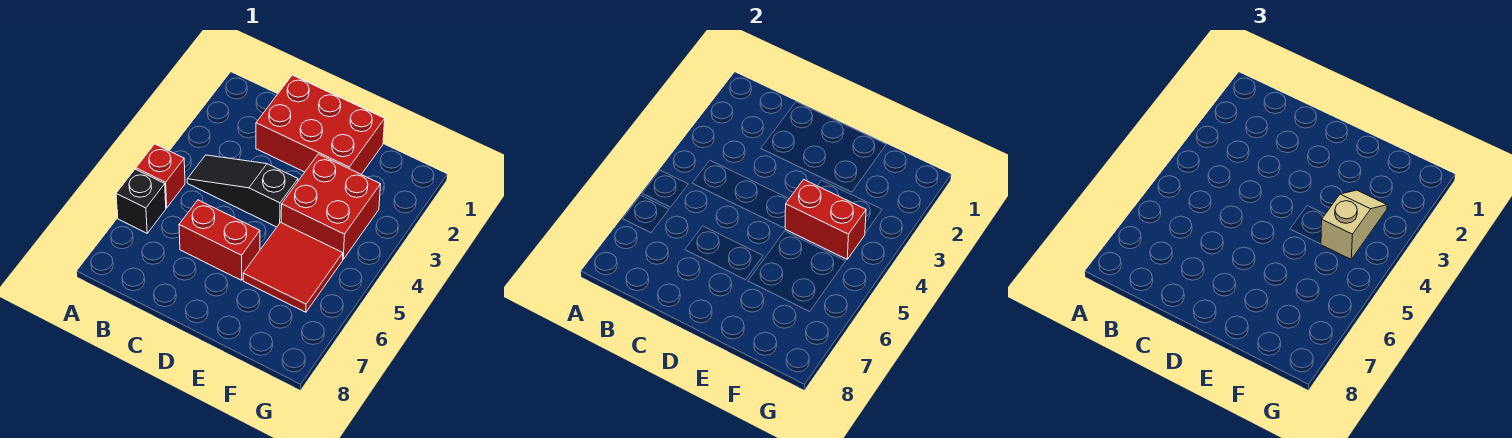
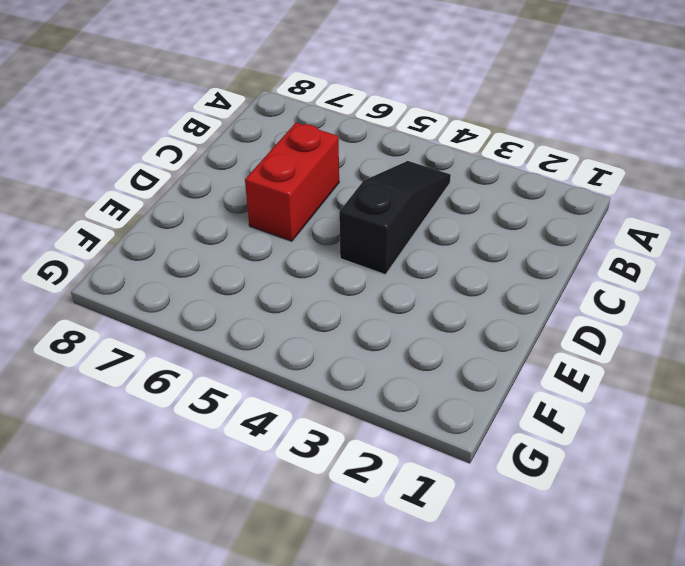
none -> red brick A5 level 1
none -> black brick A6 level 1

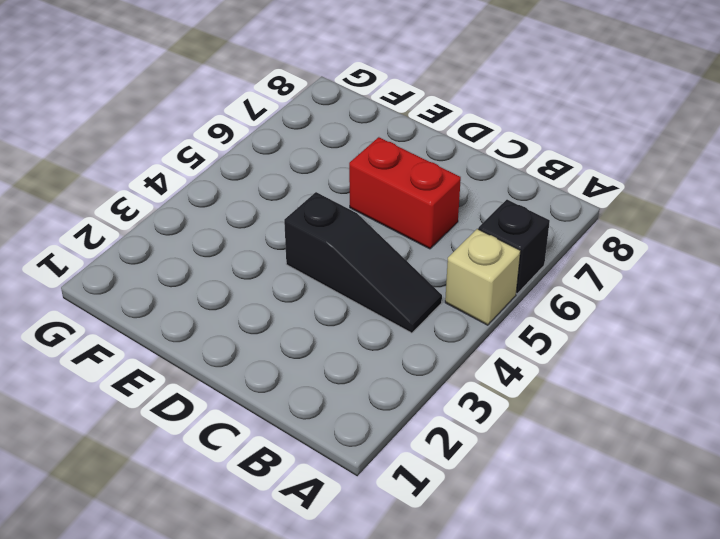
tan brick A5 level 1 -> red brick A5 level 1
none -> red brick C1:E2 level 1
none -> red brick E3:F4 level 1

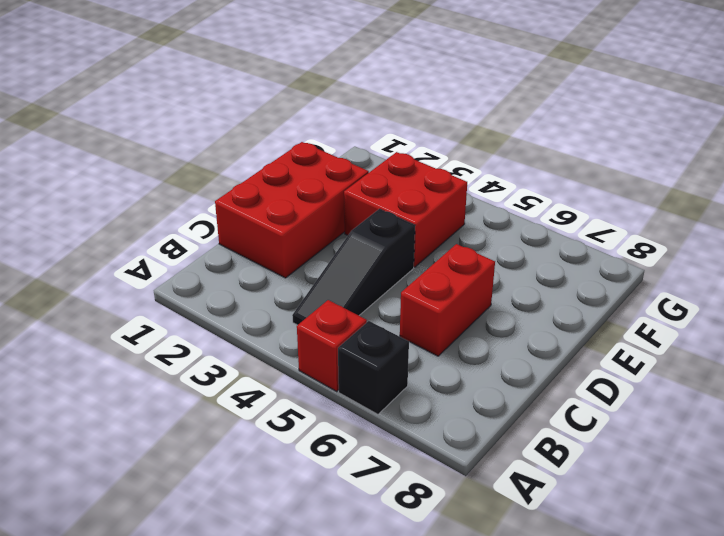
none -> red tile E5:F6 level 1
none -> red brick E4:F4 level 2

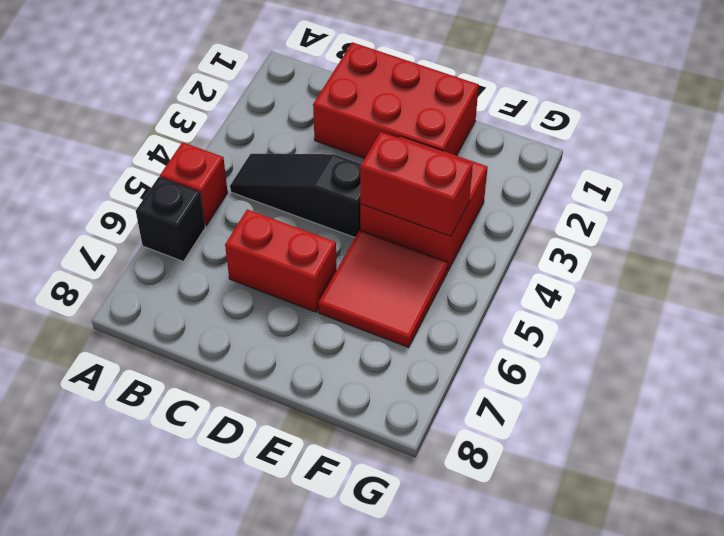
none -> tan slope F3:F4 level 3 top 4

